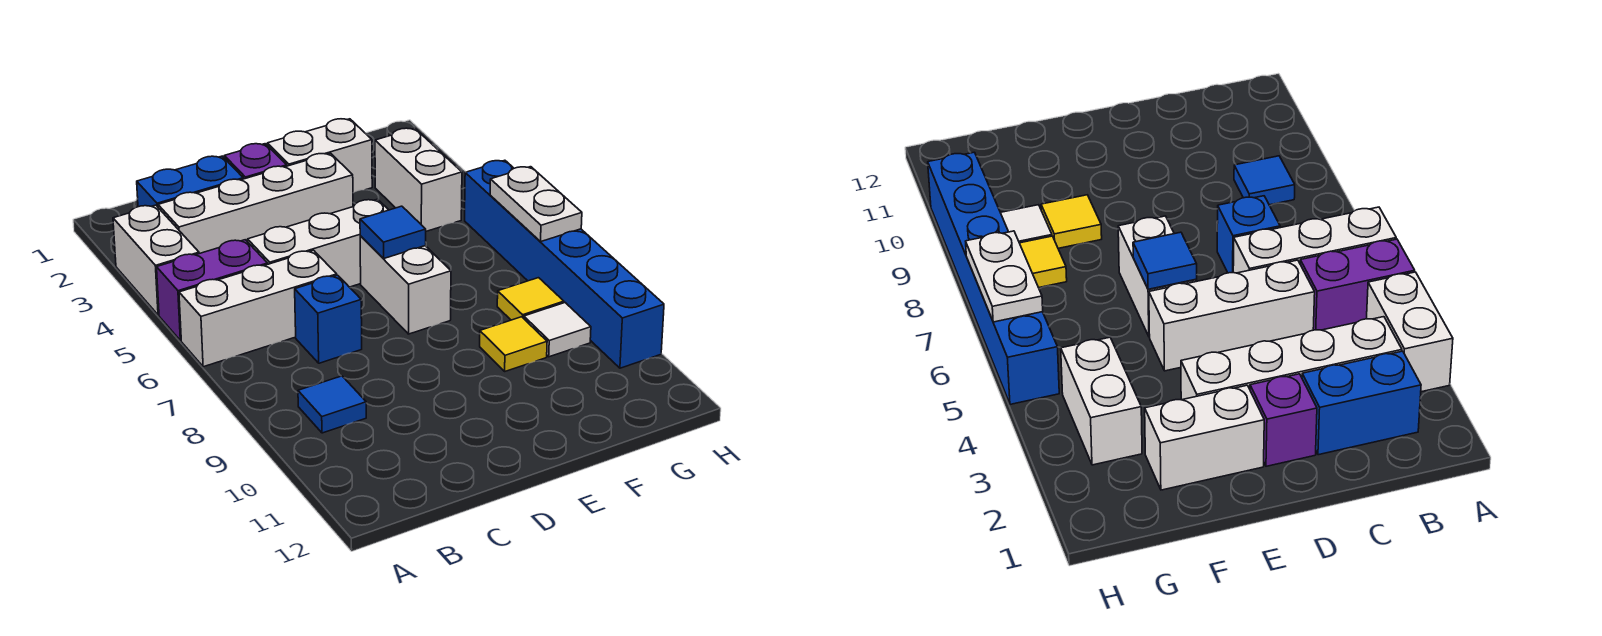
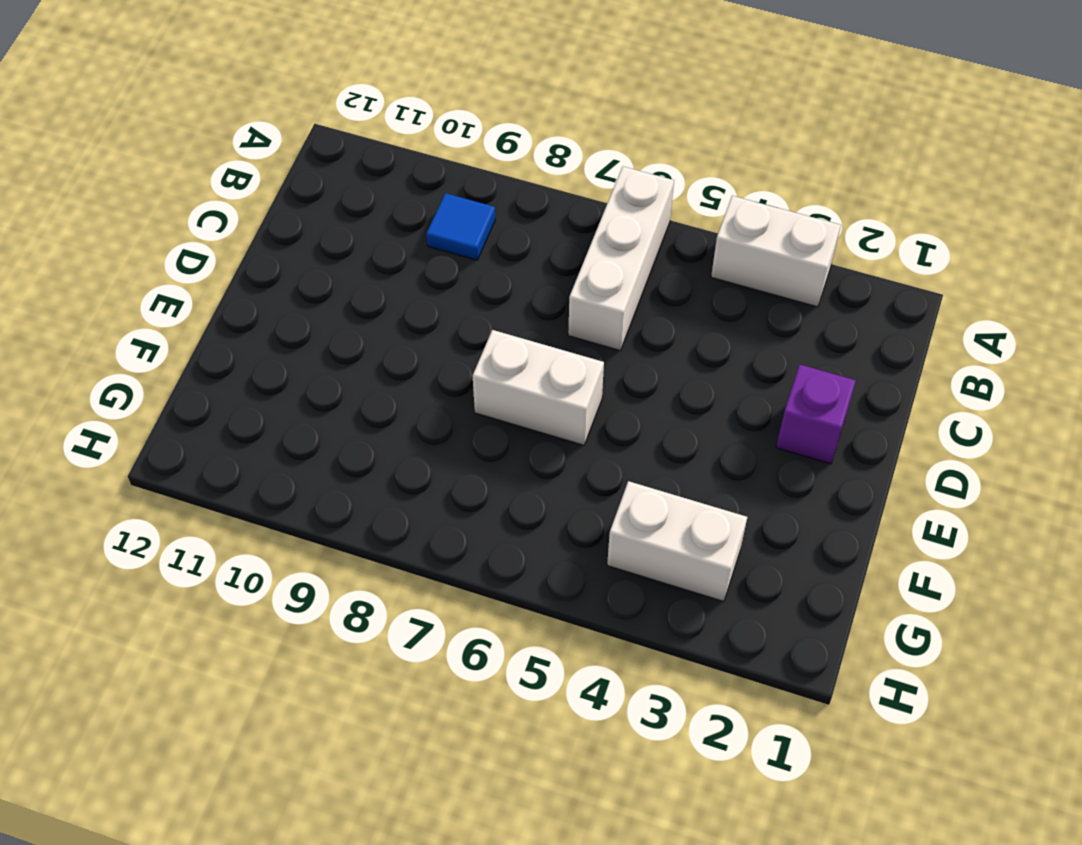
none -> purple brick A5:B5 level 1
none -> blue brick B2:C2 level 1
none -> white brick B3:E3 level 1

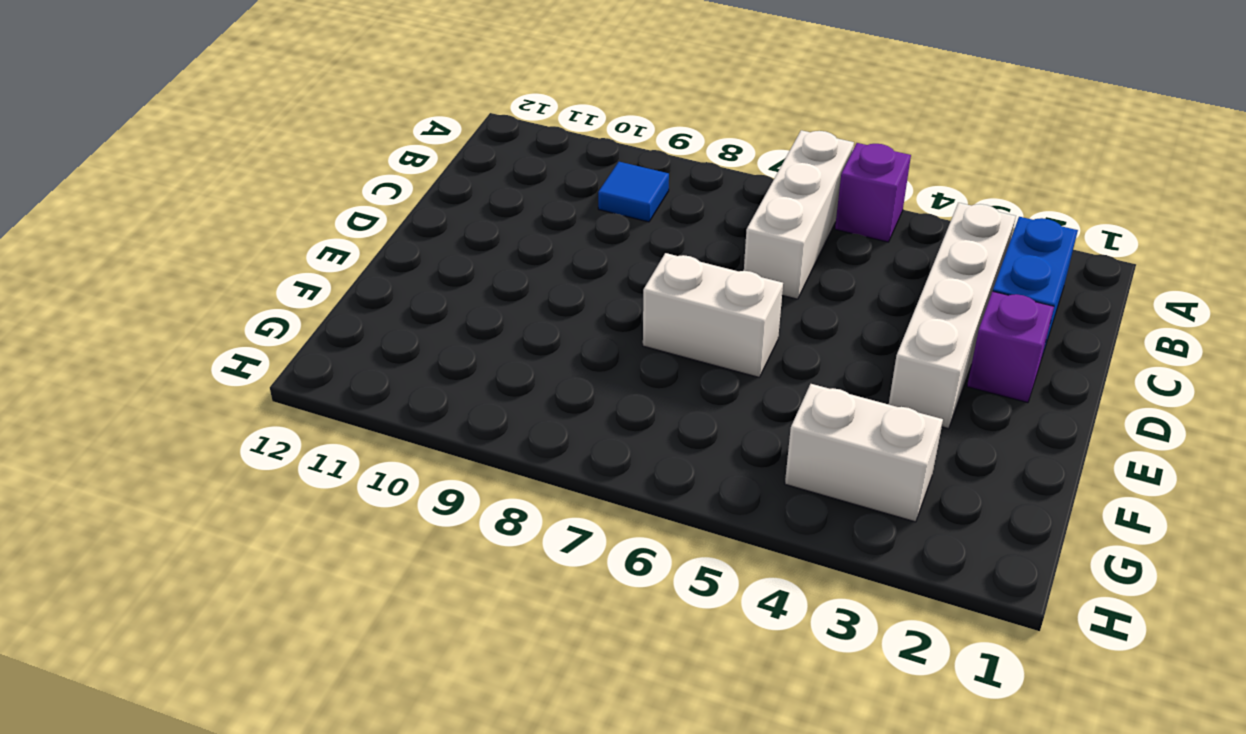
purple brick A5 level 1 -> purple brick A5:B5 level 1
none -> white brick A3:A4 level 1
none -> white brick C5:E5 level 1
none -> blue brick C7 level 1

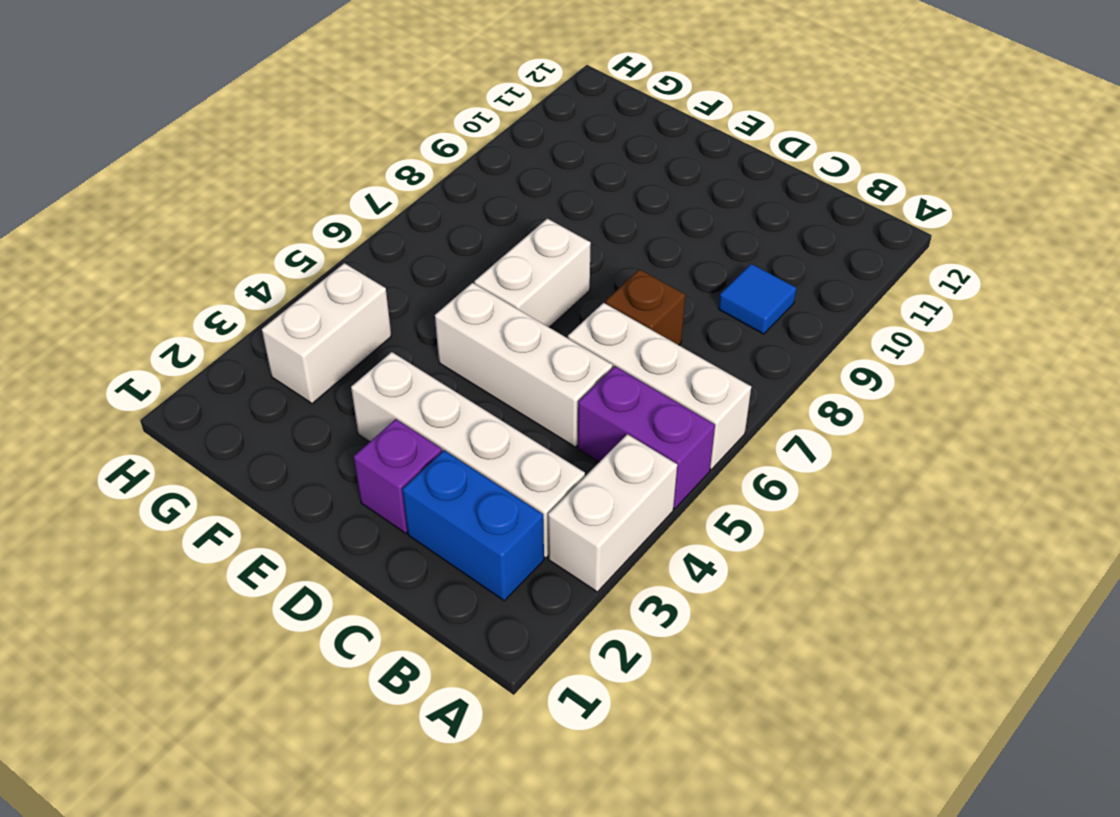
brown brick C7 level 1 -> blue brick C7 level 1
none -> white brick E2:F2 level 1
none -> yellow tile F9 level 1
none -> yellow tile G8 level 1

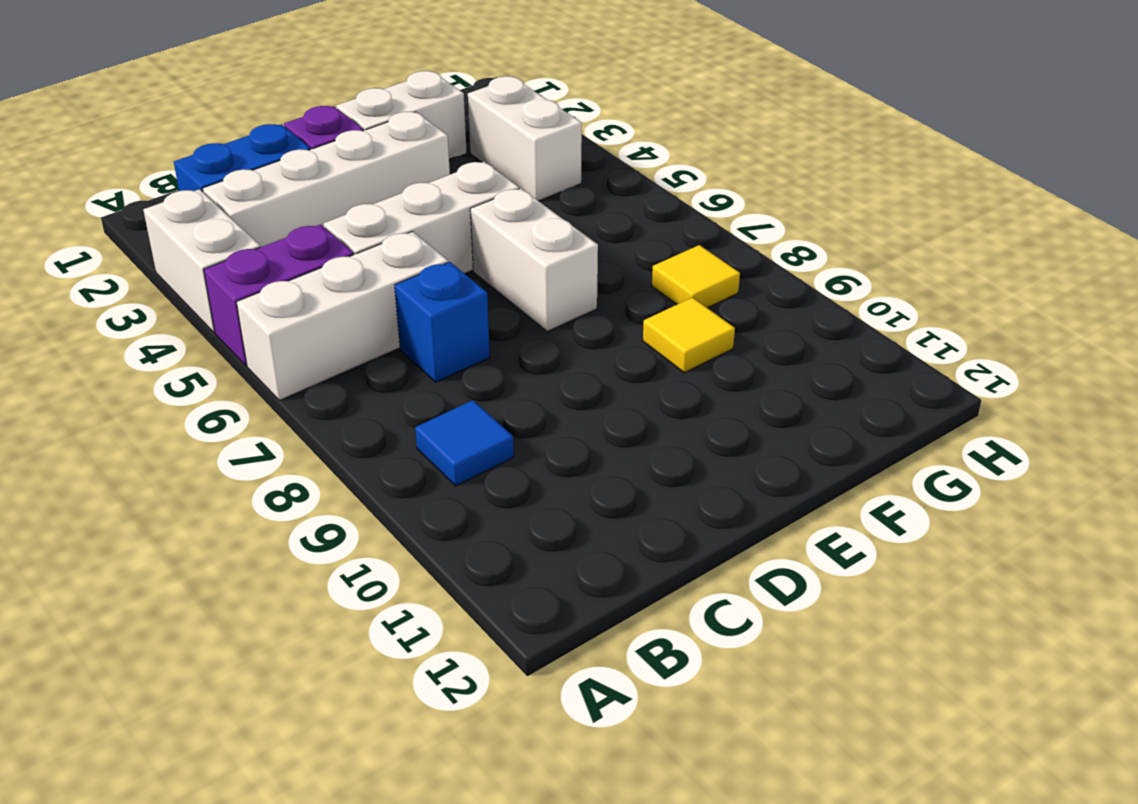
none -> white tile G9 level 1
none -> blue brick H5:H10 level 1
none -> blue tile E6 level 2

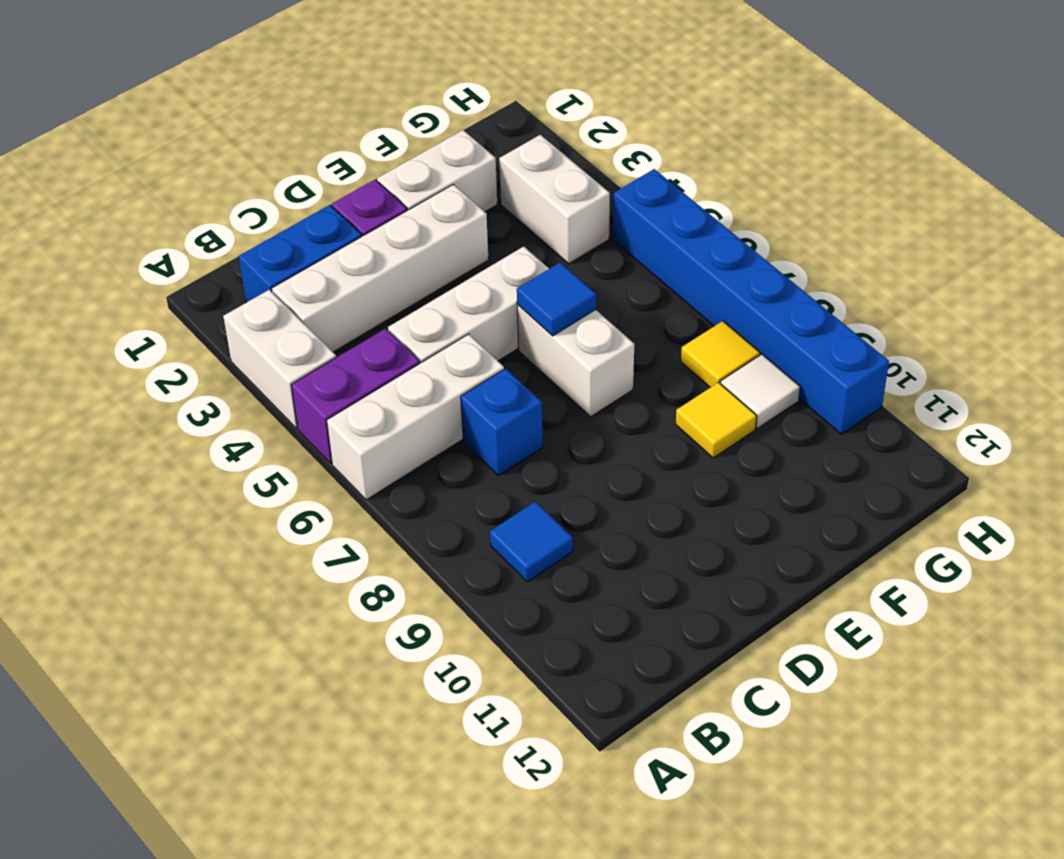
none -> white plate H6:H7 level 2

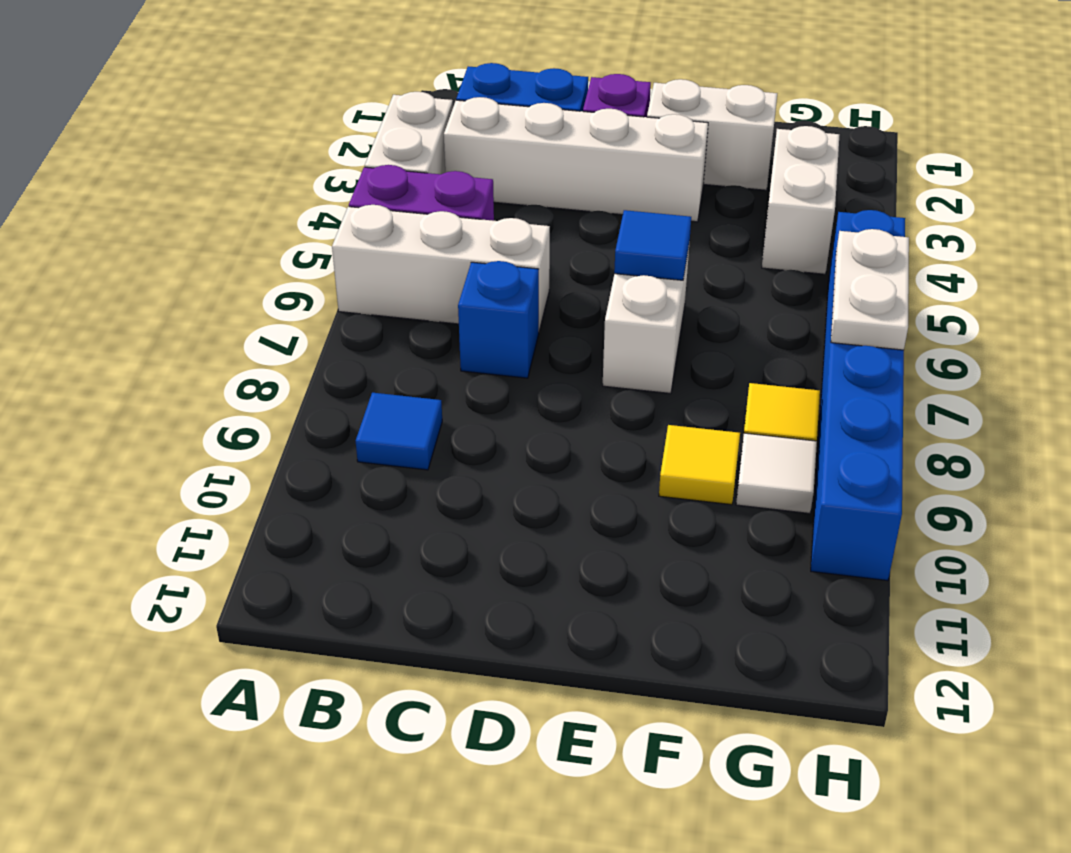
none -> white brick C5:E5 level 1

